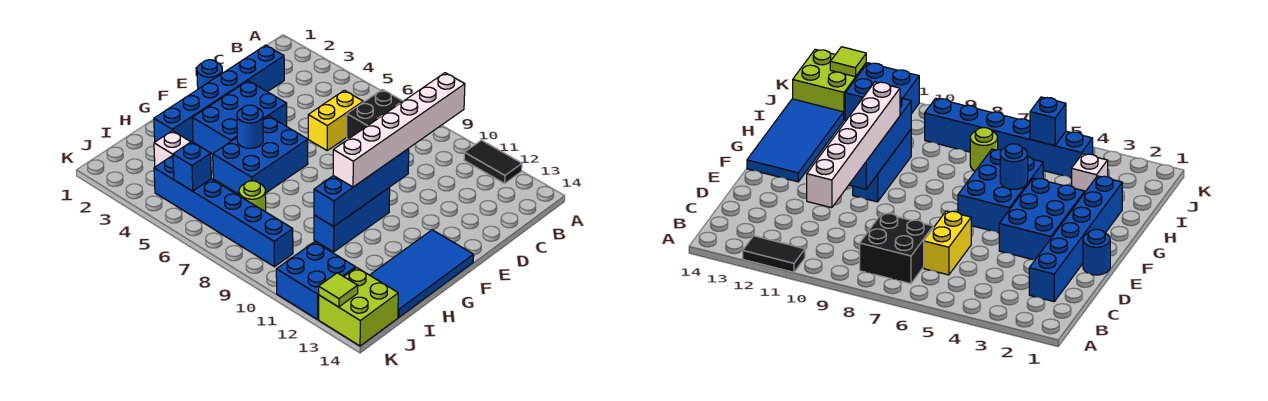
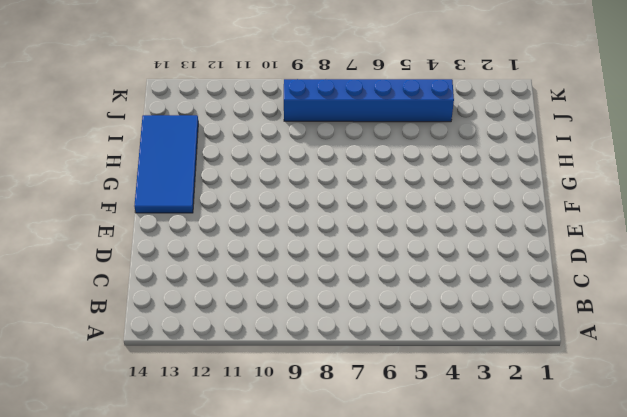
none -> black tile A11:A12 level 1
none -> black brick B7:C8 level 1
none -> blue brick C2:H2 level 1

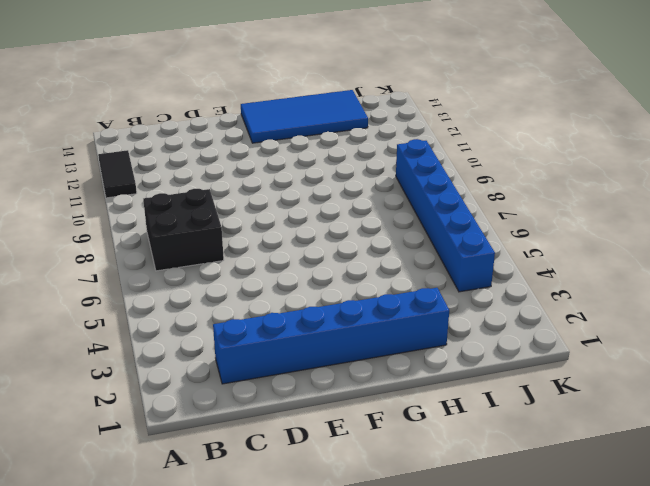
none -> yellow brick C6:D6 level 1
none -> blue round brick E1 level 1
none -> blue brick E3:G4 level 1

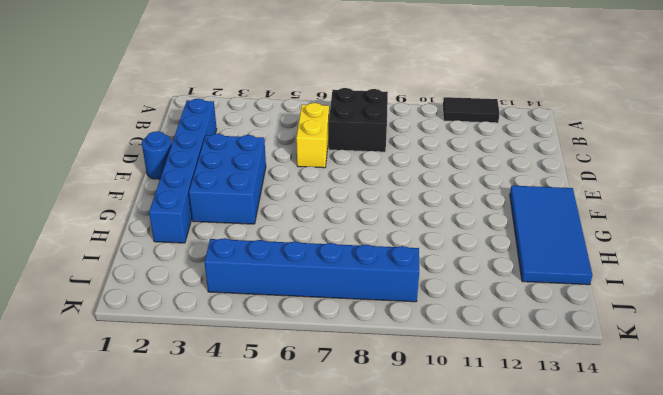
none -> blue brick F5:H6 level 1
none -> blue brick F10:H10 level 1
none -> white brick I3 level 1

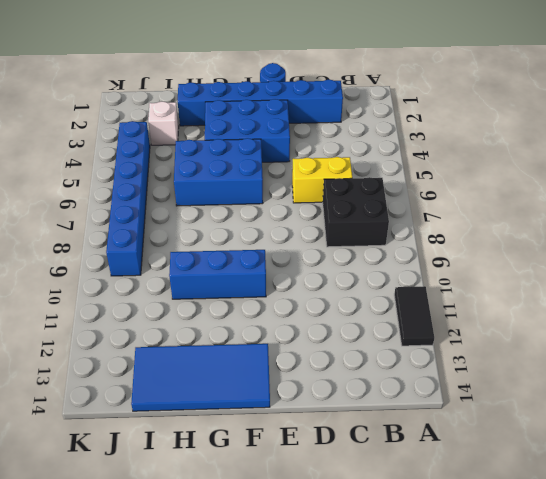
none -> lime round brick I7 level 1
none -> blue brick J11:K12 level 1
none -> lime brick J13:K14 level 1

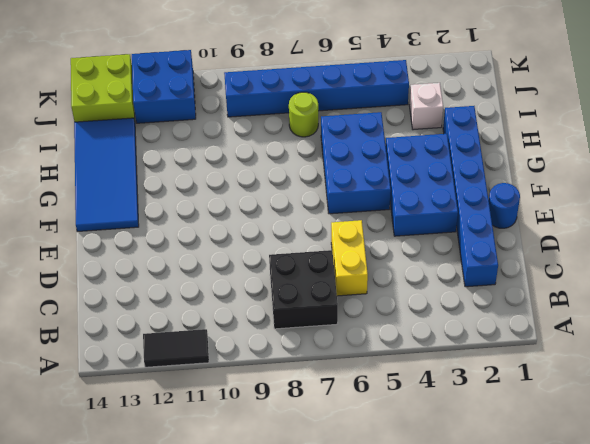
none -> blue brick F10:H10 level 1
none -> blue brick E10:H10 level 2
none -> blue round brick G5 level 2

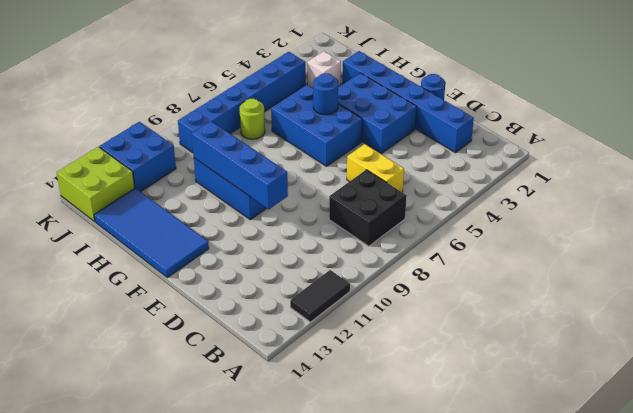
none -> blue brick J5 level 2
none -> lime tile K13 level 2
none -> white brick B10:G10 level 3

